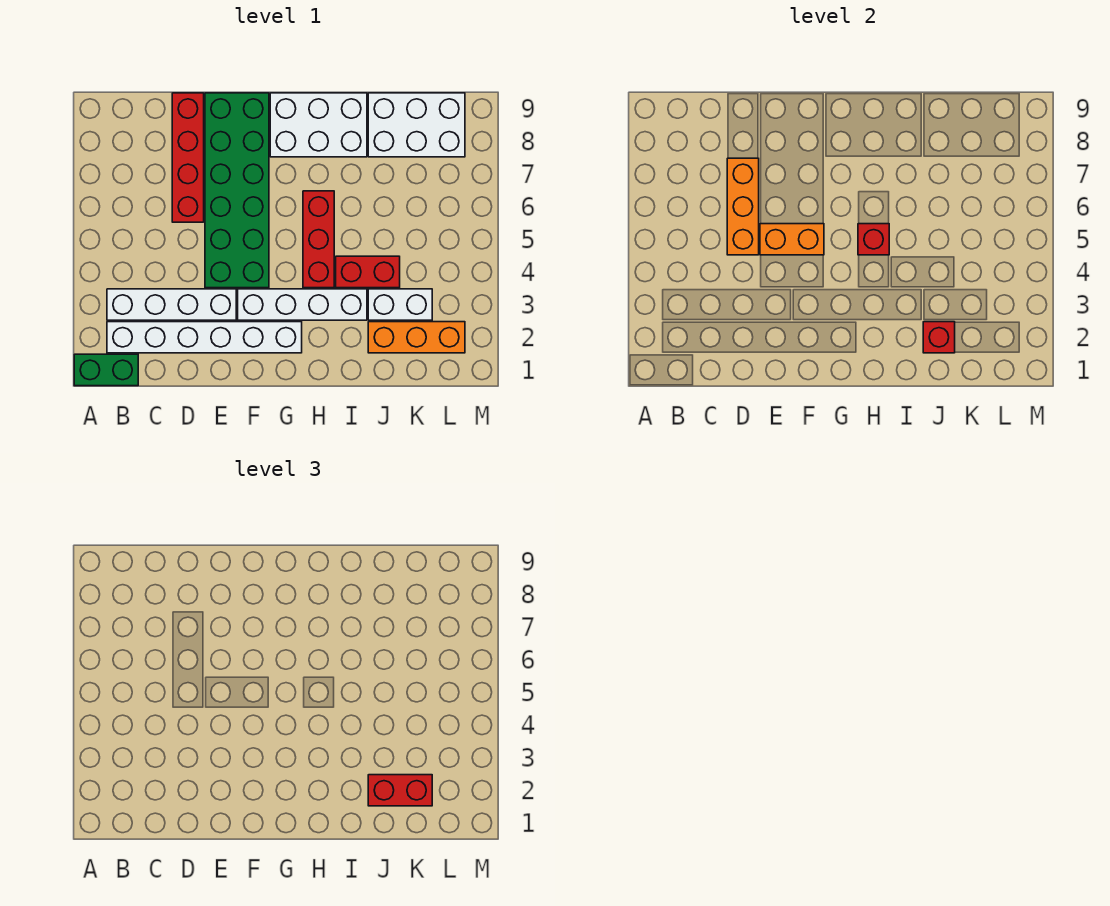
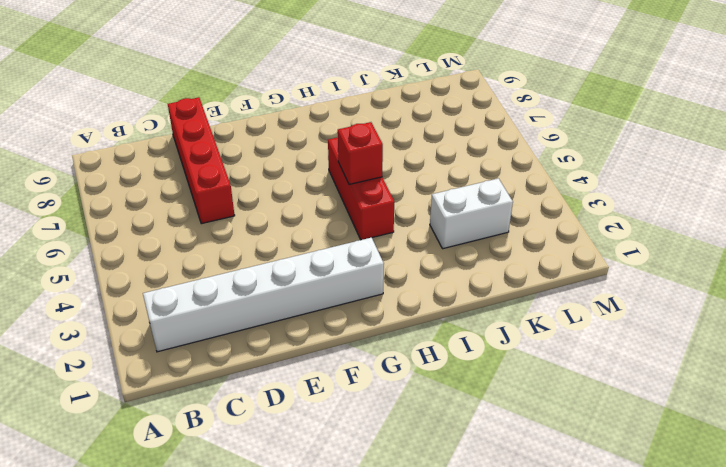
none -> green brick A1:B1 level 1
none -> white brick B3:E3 level 1
none -> green brick E4:F9 level 1

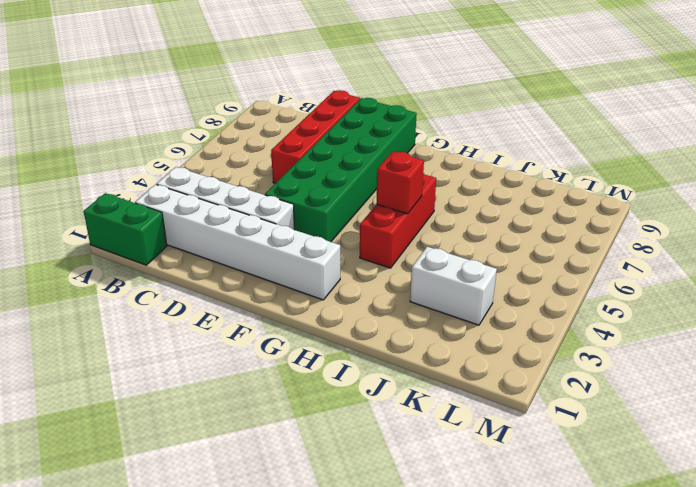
none -> white brick F3:I3 level 1
none -> white brick G8:I9 level 1
none -> red brick I4:J4 level 1

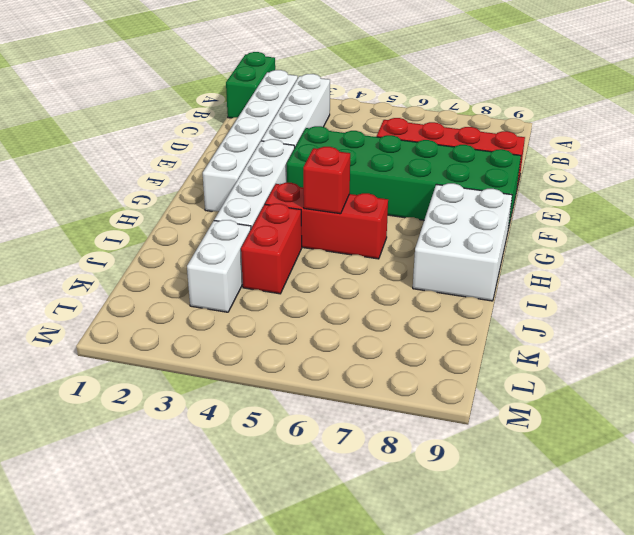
none -> orange brick J2:L2 level 1
none -> white brick J8:L9 level 1
none -> orange brick D5:D7 level 2

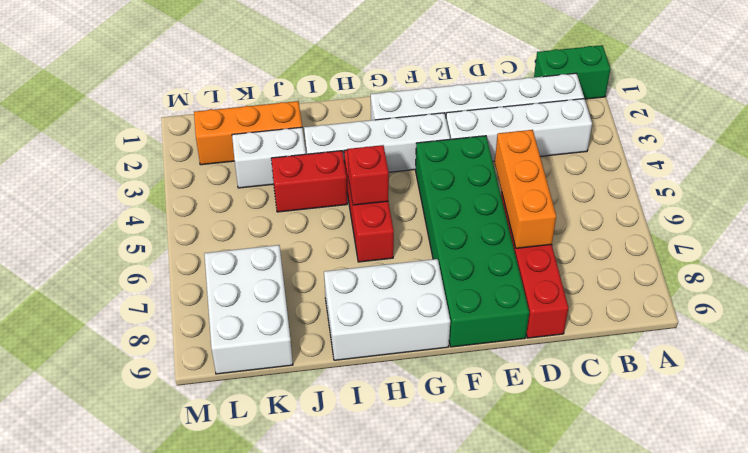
white brick K7:L9 level 1 -> white brick J8:L9 level 1
none -> orange brick E5:F5 level 2
none -> red brick J2 level 2
none -> red brick J2:K2 level 3

